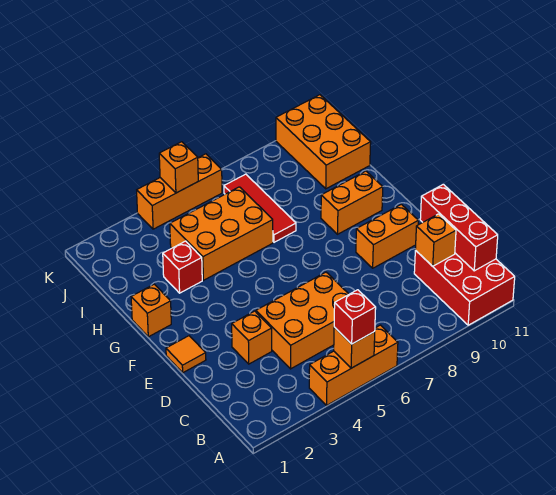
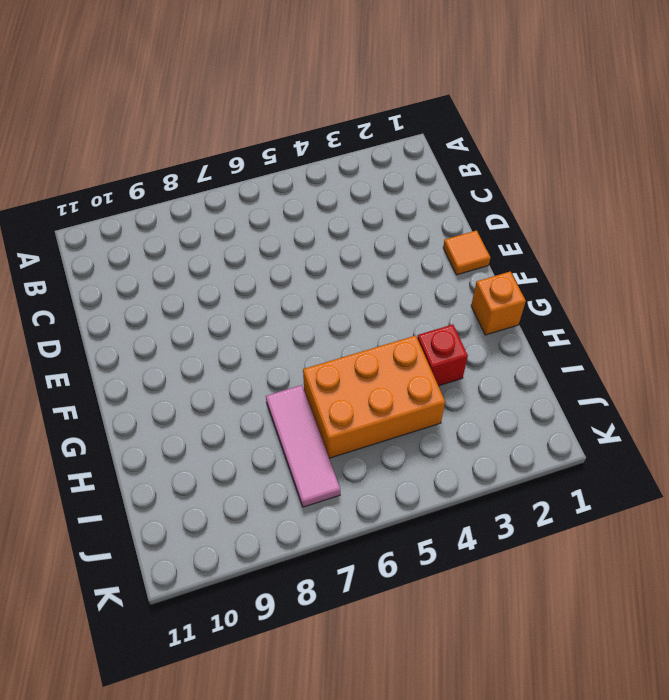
pink tile H7:J7 level 1 -> red tile H7:J7 level 1
none -> orange brick A4:A6 level 1
none -> red brick A10:C11 level 1
none -> orange brick C4:D6 level 1

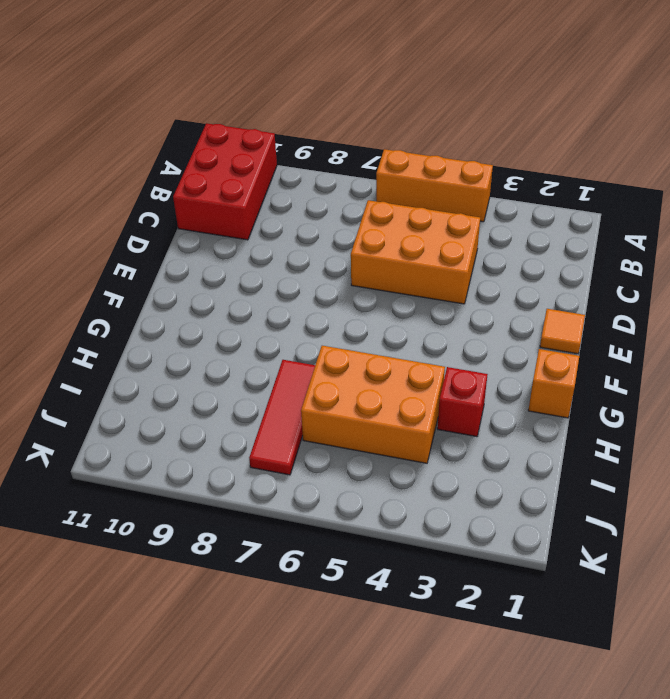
none -> orange brick D3 level 1
none -> orange brick E9:E10 level 1
none -> orange brick G9:G10 level 1

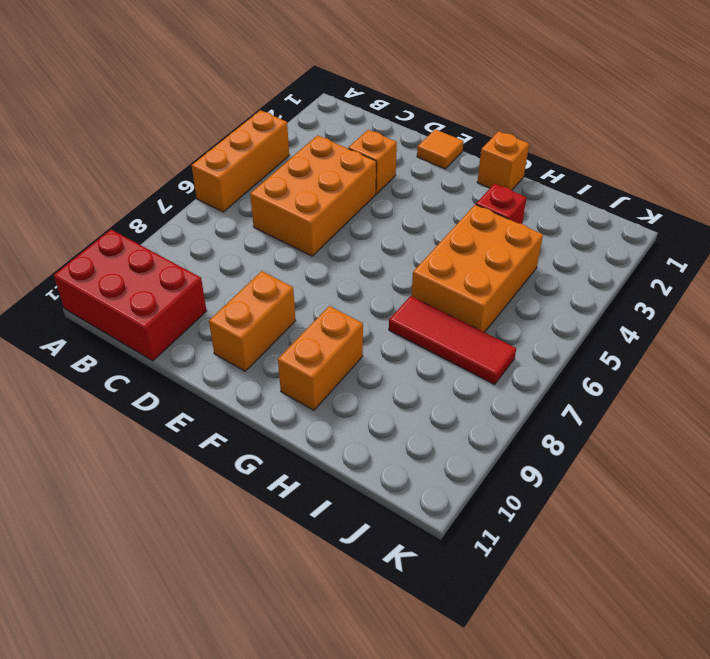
none -> orange brick I10:K11 level 1
none -> orange brick K4:K6 level 1
none -> orange brick A5 level 2

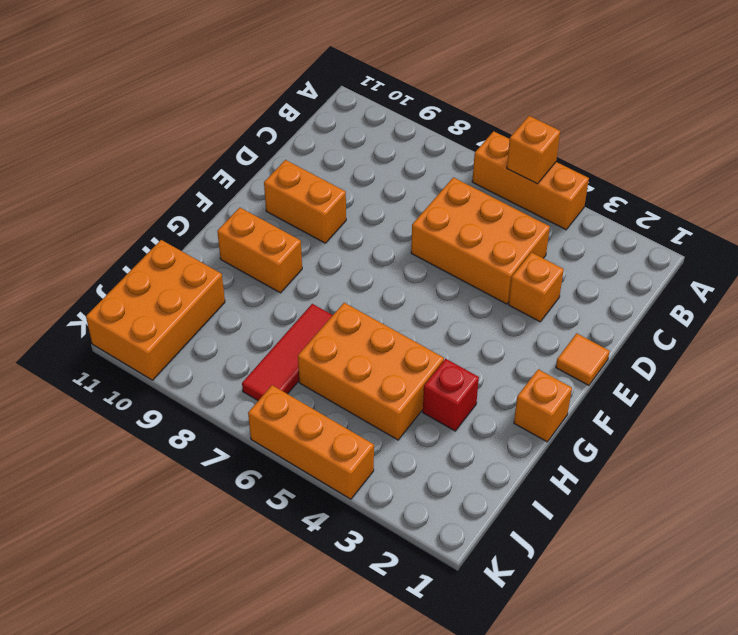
none -> red brick A10:C11 level 1
none -> red brick B11:D11 level 2
none -> orange brick C10 level 2

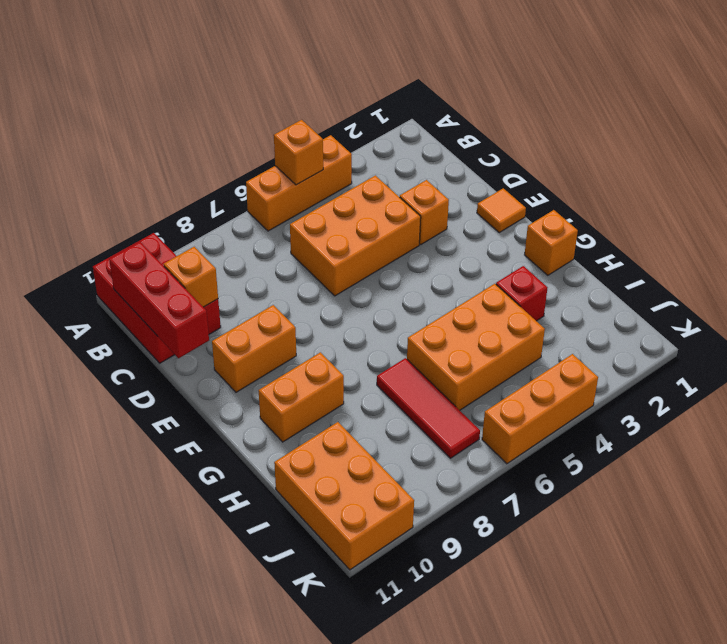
none -> orange brick K5 level 2
none -> red brick A5 level 3

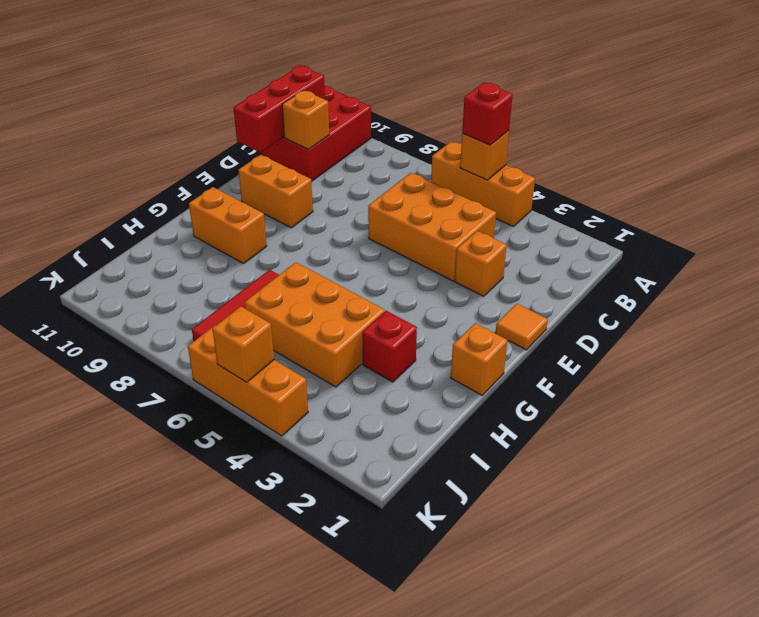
none -> orange brick I10:K11 level 1

